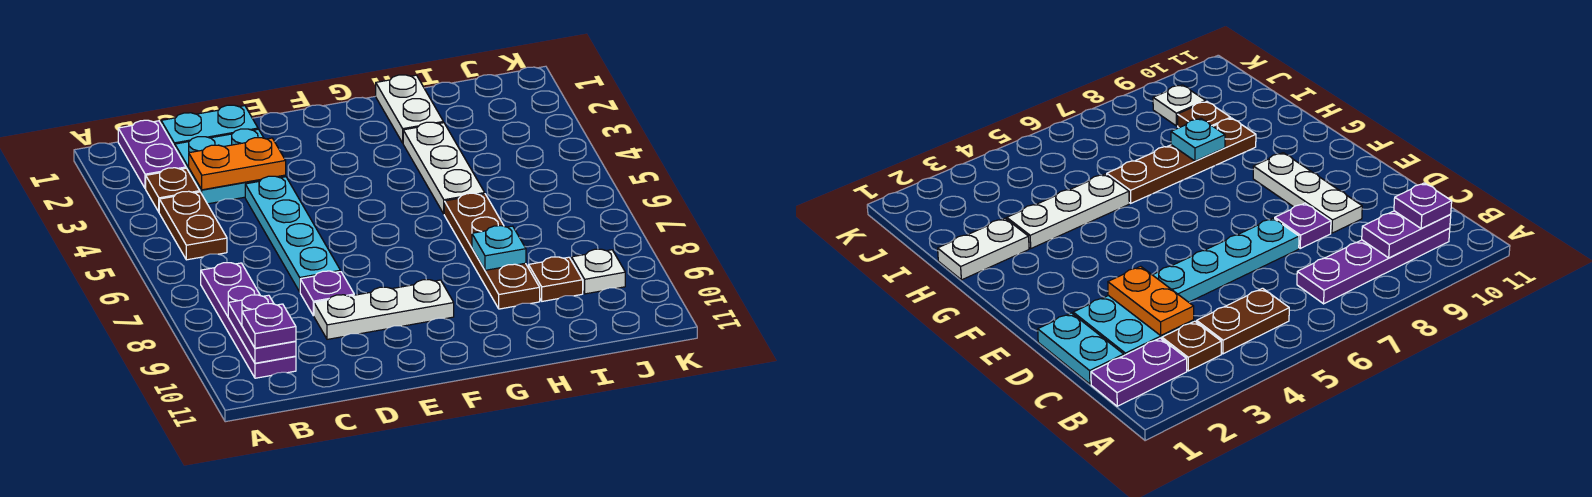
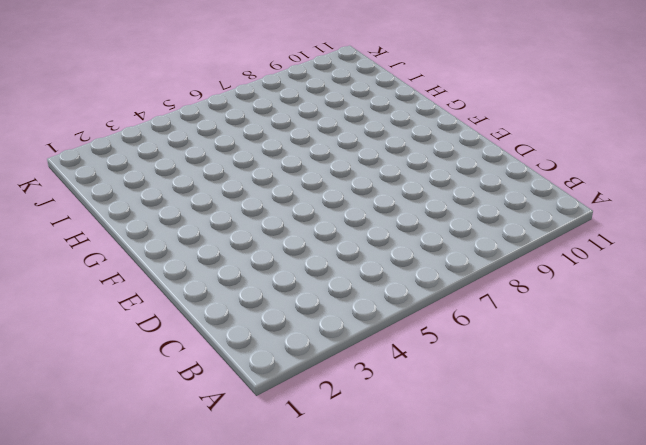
none -> purple plate B1:B2 level 1
none -> brown plate B3 level 1
none -> brown plate B4:B5 level 1

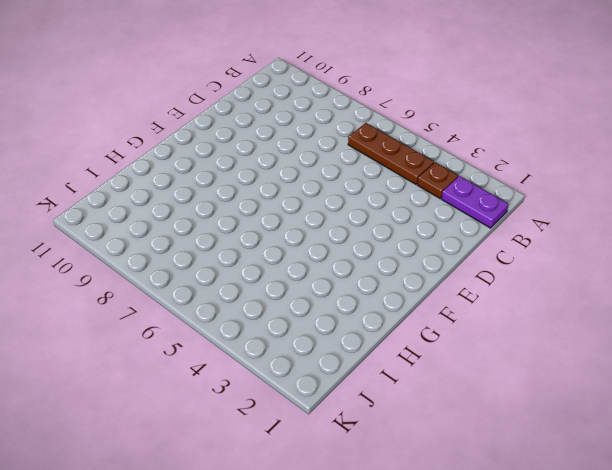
brown plate B4:B6 level 1 -> brown plate B4:B5 level 1
none -> purple plate B7:B10 level 1
none -> cyan plate C1:D1 level 1
none -> cyan plate C2:D3 level 1

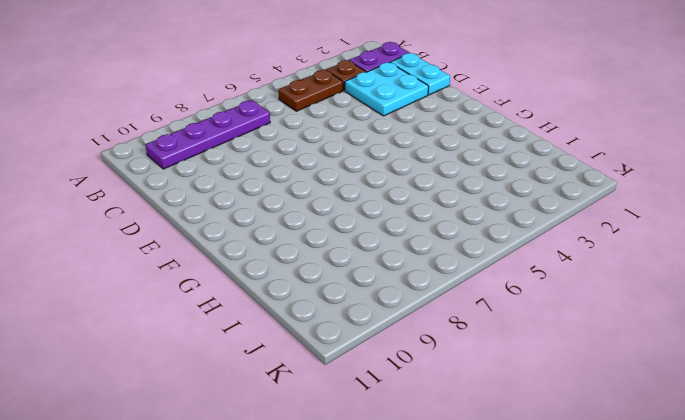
none -> cyan plate D4:D7 level 1
none -> purple plate D8 level 1
none -> white plate D9:F9 level 1

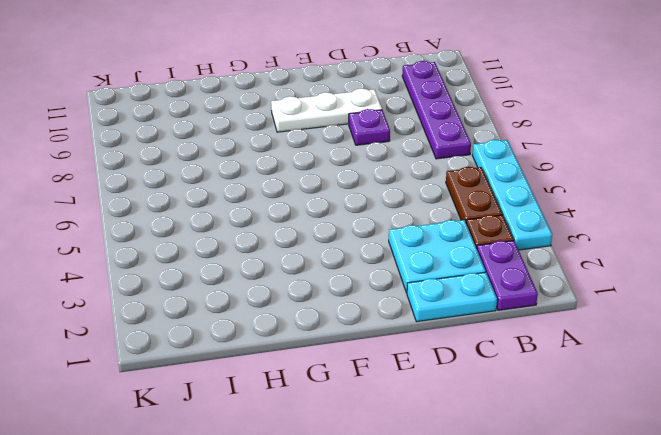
cyan plate A3:A6 level 1 -> cyan plate D4:D7 level 1
none -> white plate H1:H2 level 1
none -> white plate H3:H5 level 1
none -> brown plate H6:H9 level 1

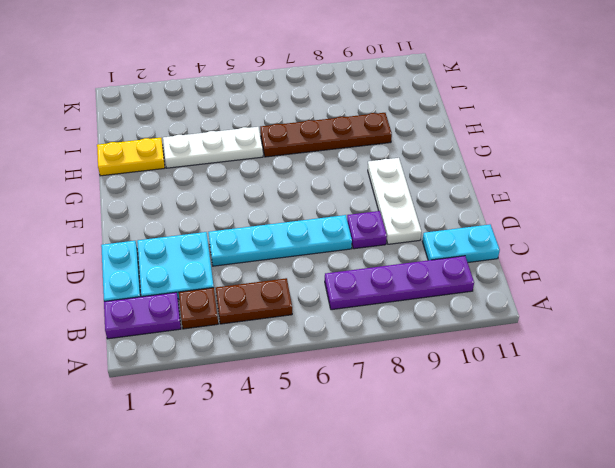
cyan plate C10:C11 level 1 -> none
yellow plate H1:H2 level 1 -> white plate H1:H2 level 1
none -> brown plate I9 level 1
none -> white plate J9 level 1
none -> purple plate B9:B10 level 2

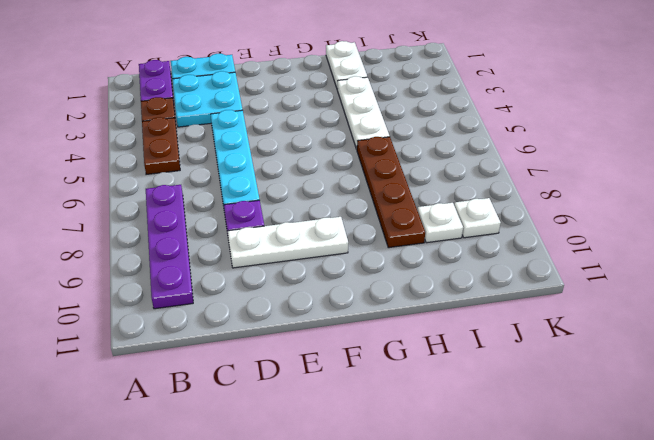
white plate I9 level 1 -> brown plate I9 level 1
none -> purple plate B9:B10 level 2
none -> orange plate C3:D3 level 2
none -> cyan plate H8 level 2

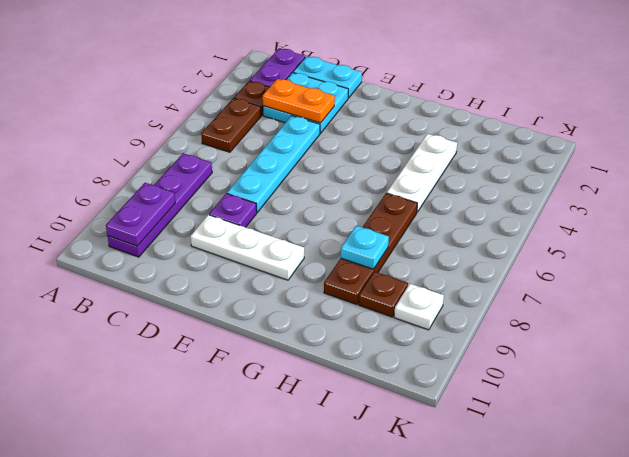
none -> white plate H1:H2 level 1
none -> purple plate B10 level 3

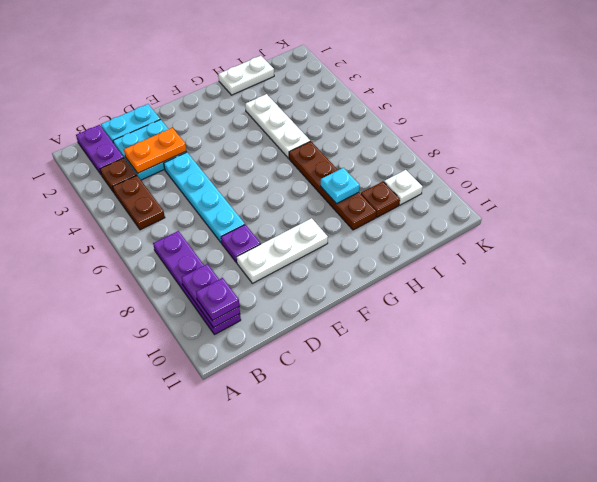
white plate H1:I1 level 1 -> white plate H1:H2 level 1

